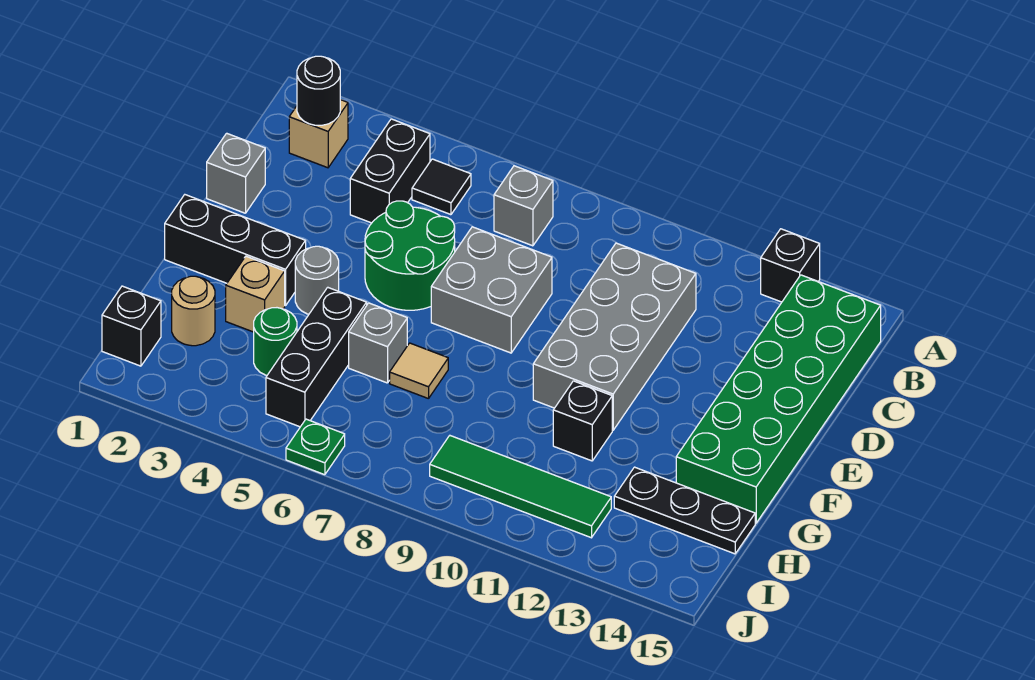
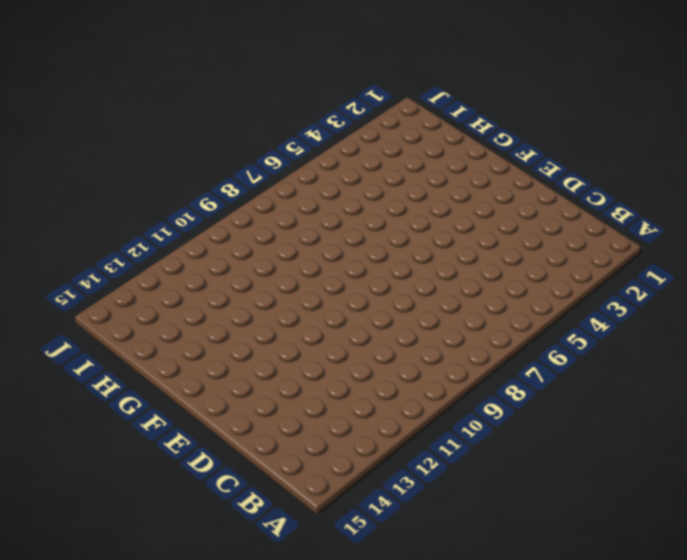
none -> black brick A13 level 1
none -> tan brick B2 level 1
none -> black brick B4:C4 level 1

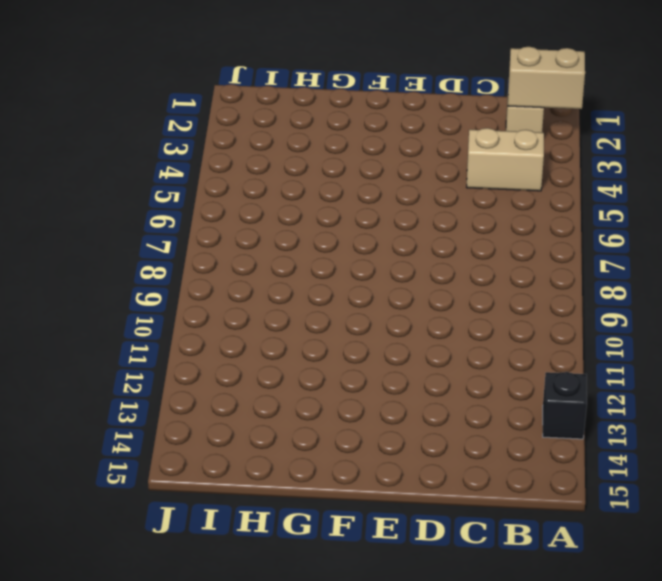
tan brick A2:B2 level 2 -> black round brick B2 level 2
tan brick B4:C4 level 1 -> black brick B4:C4 level 1
none -> black tile B5 level 1
none -> grey brick B7 level 1
none -> green brick B14:G15 level 1

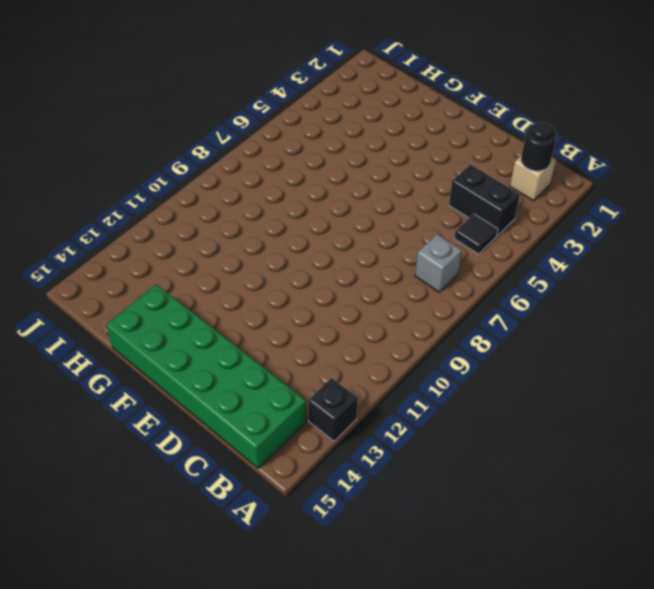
none -> grey brick C10:F11 level 1
none -> grey brick D1 level 1
none -> green round brick D5:E6 level 1

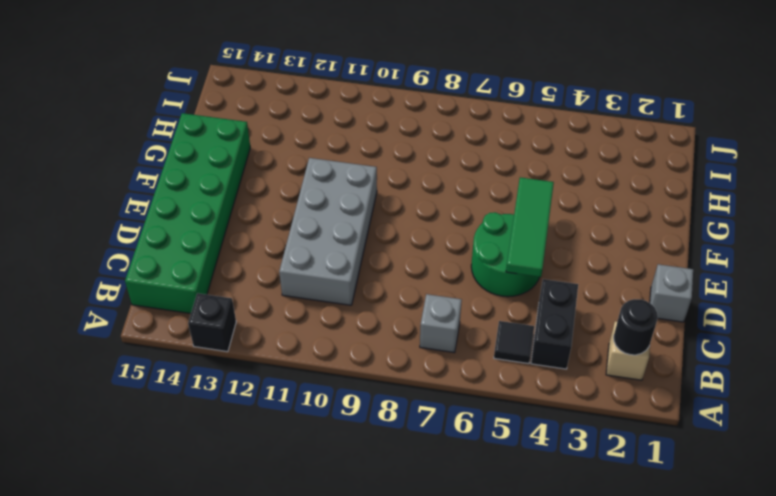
green tile D5:F5 level 2 -> none
none -> grey brick D7:E8 level 1
none -> black brick F1:F3 level 1
none -> grey round brick F4 level 1

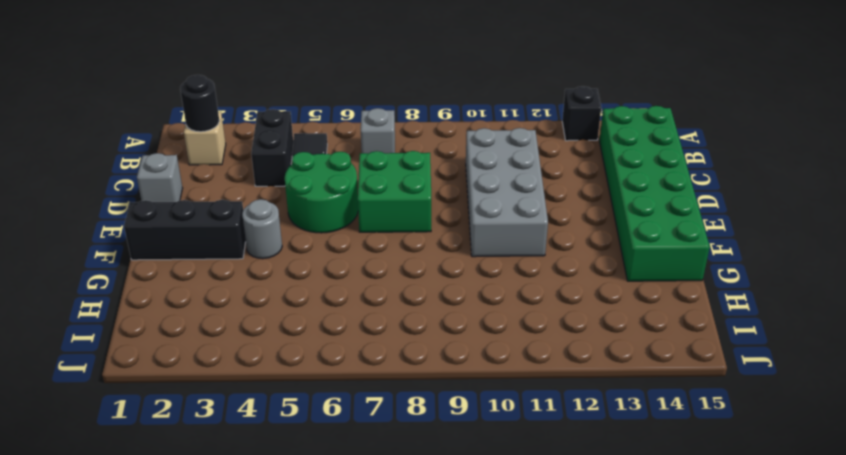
green brick D7:E8 level 1 -> grey brick D7:E8 level 1
none -> tan brick G3 level 1
none -> black brick G5:I5 level 1
none -> grey brick G6 level 1

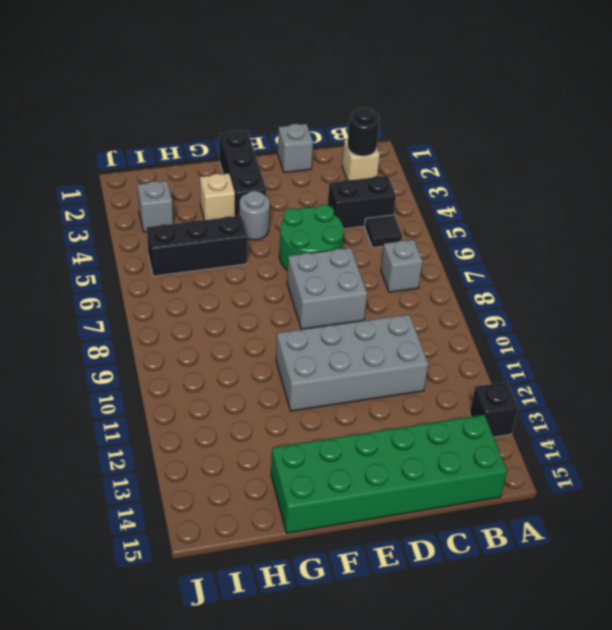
grey brick I3 level 1 -> grey brick G6 level 1
none -> tan tile G7 level 1
none -> black brick G11 level 1
none -> tan round brick H2 level 1

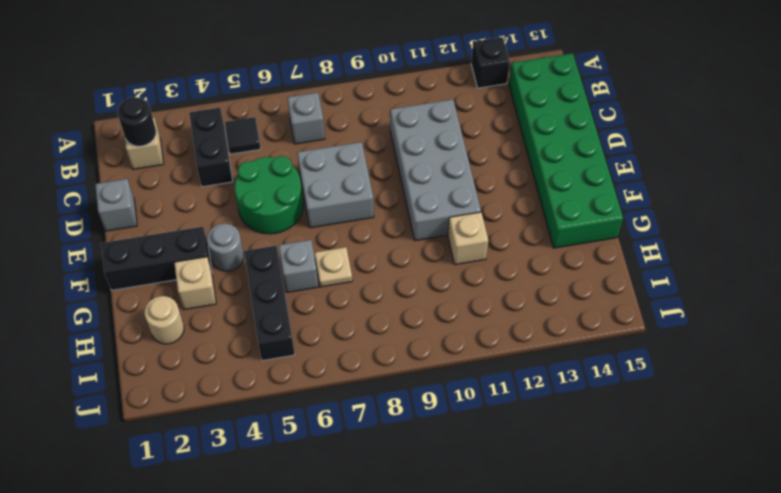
tan plate G7 level 1 -> tan tile G7 level 1
tan brick G11 level 1 -> black brick G11 level 1
none -> green round brick H4 level 1
none -> black plate H13:H15 level 1
none -> black brick I1 level 1

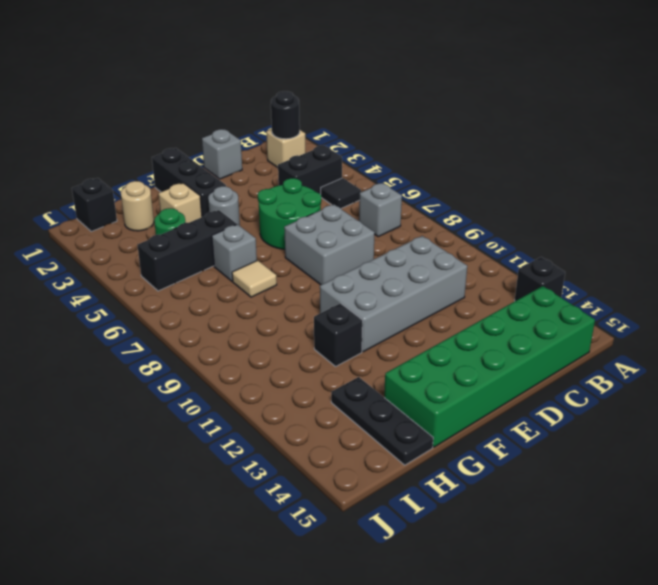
none -> green tile I9:I12 level 1
none -> green plate J6 level 1

